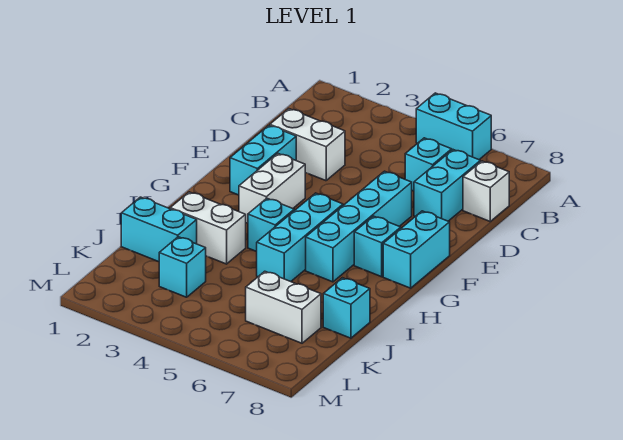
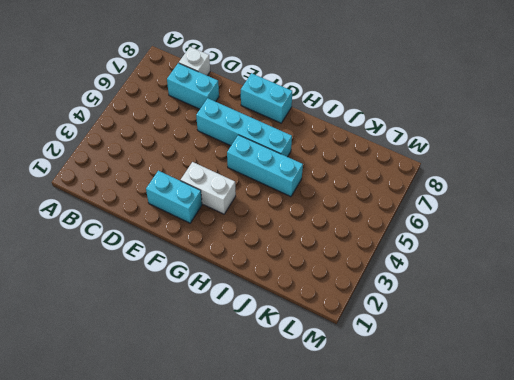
none -> cyan brick A5:A6 level 1
none -> cyan brick C6 level 1
none -> white brick D2:D3 level 1

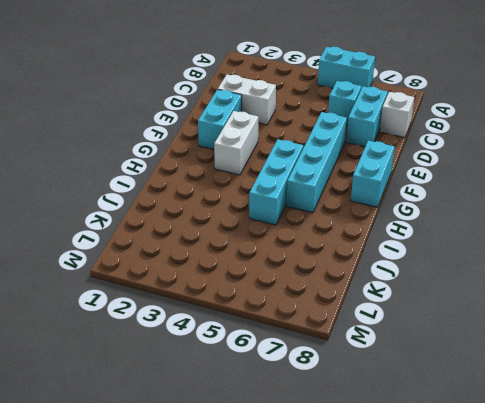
none -> cyan brick G7 level 1
none -> cyan brick H4 level 1
none -> white brick I2:I3 level 1

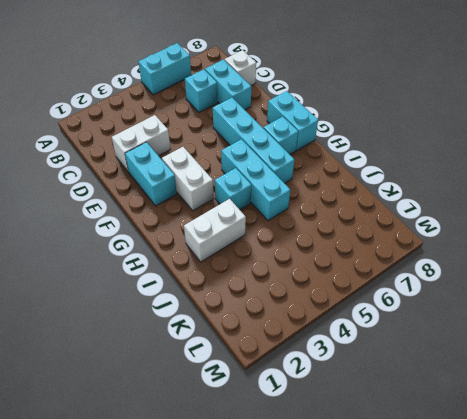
none -> cyan brick J1:J2 level 1
none -> cyan brick J8 level 1
none -> cyan brick K3 level 1

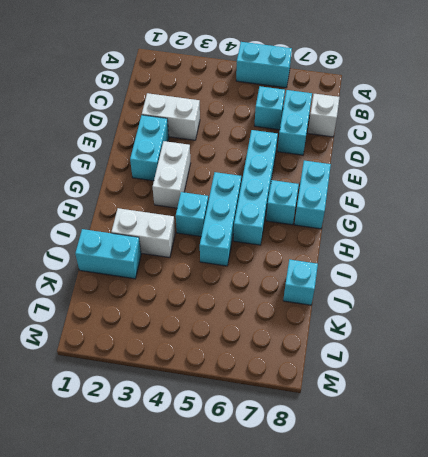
none -> cyan brick K3 level 1
none -> white brick K6:K7 level 1

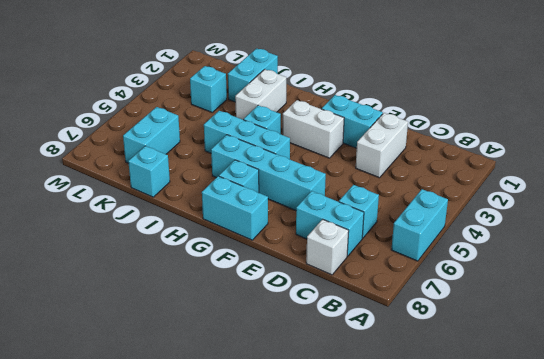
cyan brick K6:K7 level 1 -> white brick K6:K7 level 1

